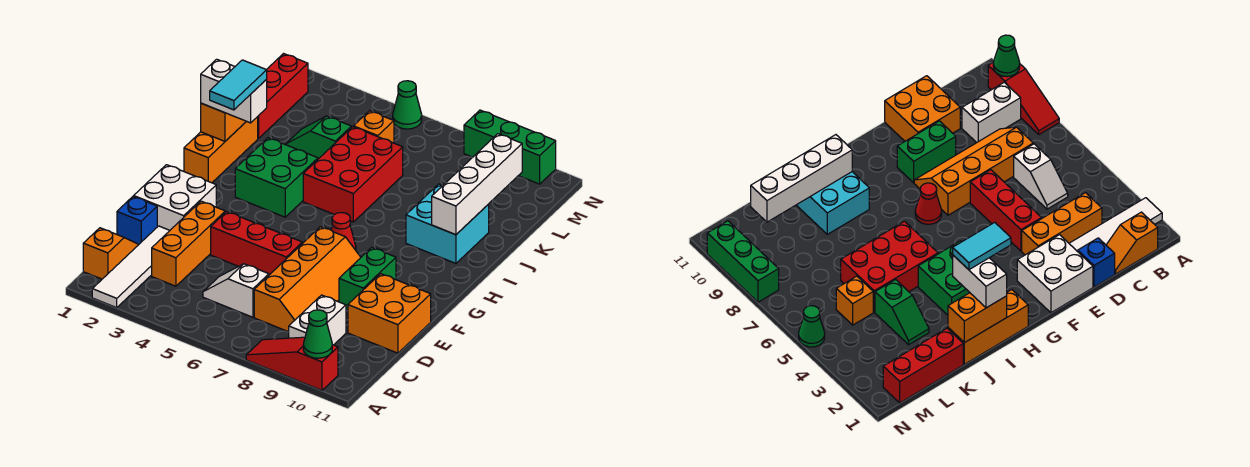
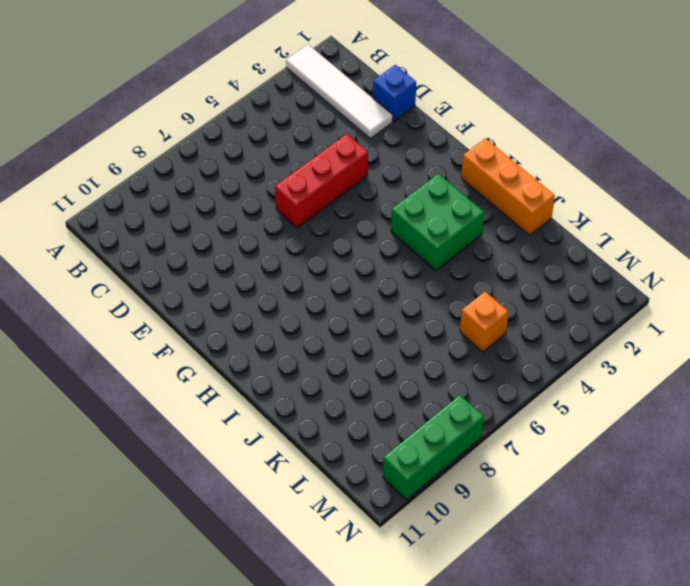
none -> red slope A8:A10 level 1 top 10
none -> orange slope B1:C1 level 1 top B
none -> white brick B9:C9 level 1

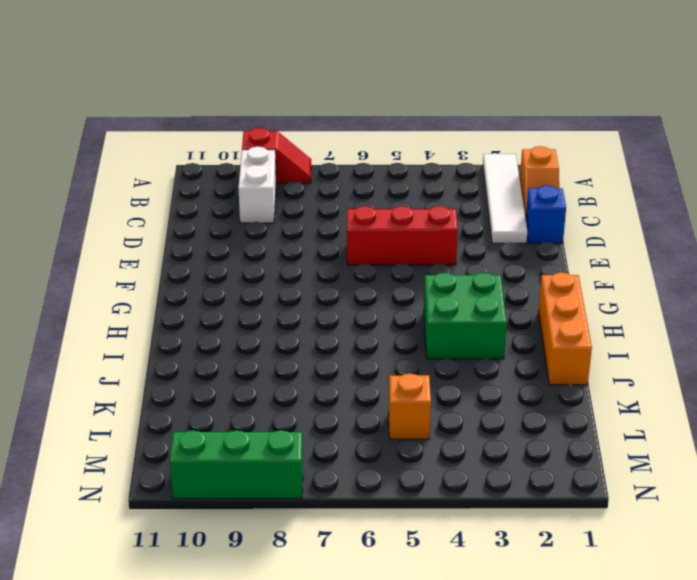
red slope A8:A9 level 1 top 9 -> red slope A8:A10 level 1 top 10
none -> orange brick C3:E3 level 1
none -> white slope C5:C6 level 1 top 6
none -> orange slope C7:F8 level 1 top 7

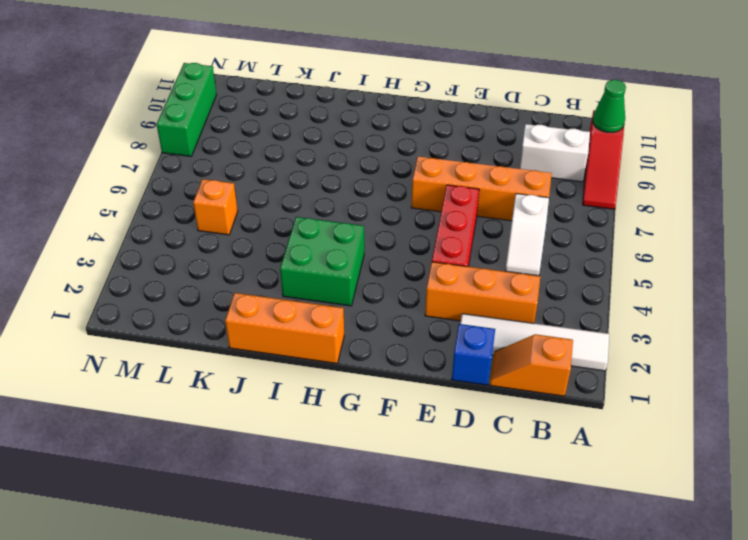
none -> orange brick D10:E11 level 1
none -> white brick E1:F2 level 1
none -> green brick E9:F9 level 1

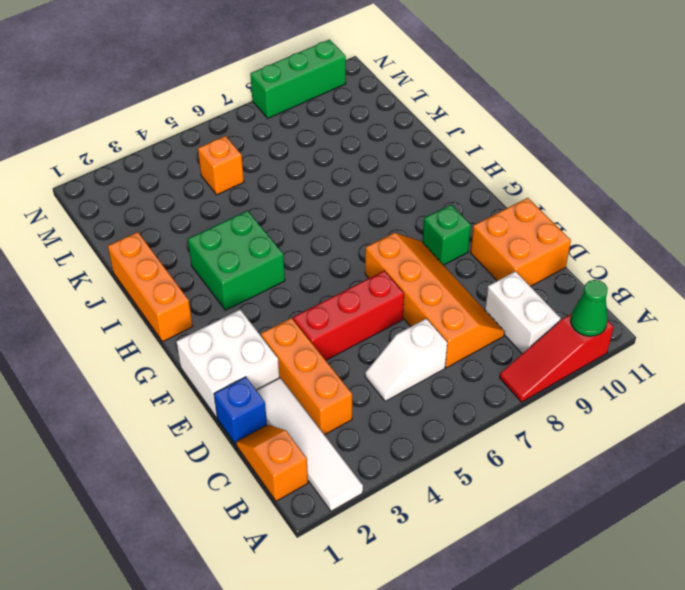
green brick F9 level 1 -> green brick E9:F9 level 1
none -> red cone G7 level 1
none -> red brick I5:K6 level 1
none -> cyan brick I9:J10 level 1

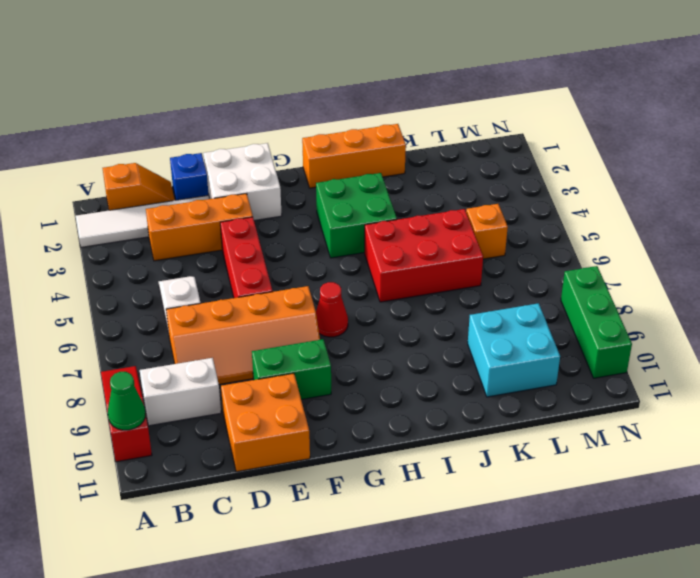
cyan brick K9:L10 level 1 -> cyan brick I9:J10 level 1
none -> red brick K1:M1 level 1
none -> green slope K3:K4 level 1 top 4
none -> green cone N5 level 1

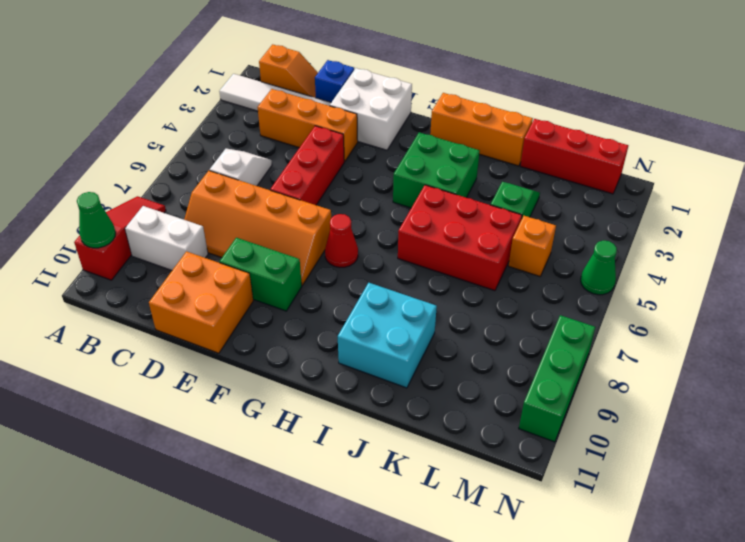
none -> orange brick I1:J1 level 2
none -> white brick I10:L10 level 2
none -> white brick I1:I2 level 3

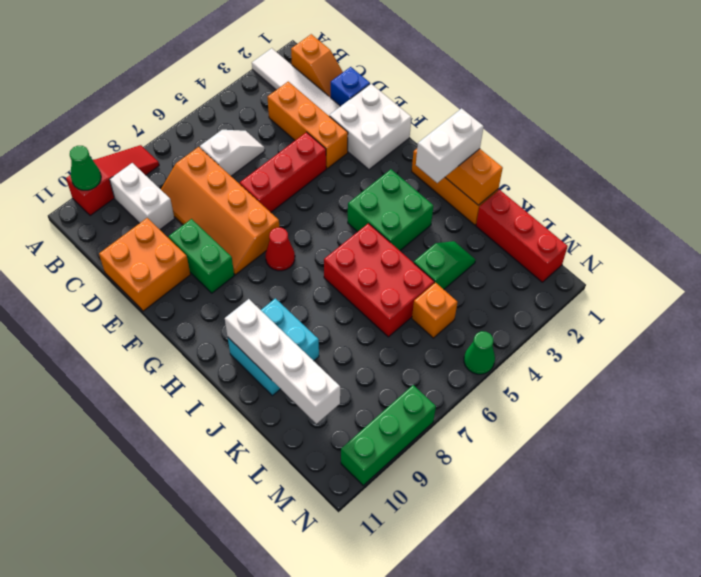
none -> cyan tile H2:I2 level 4

